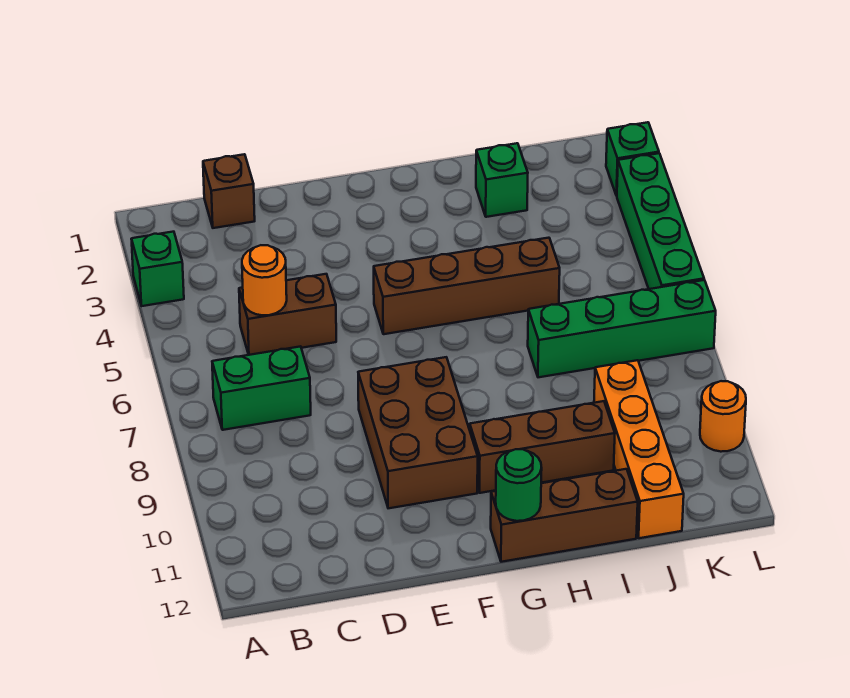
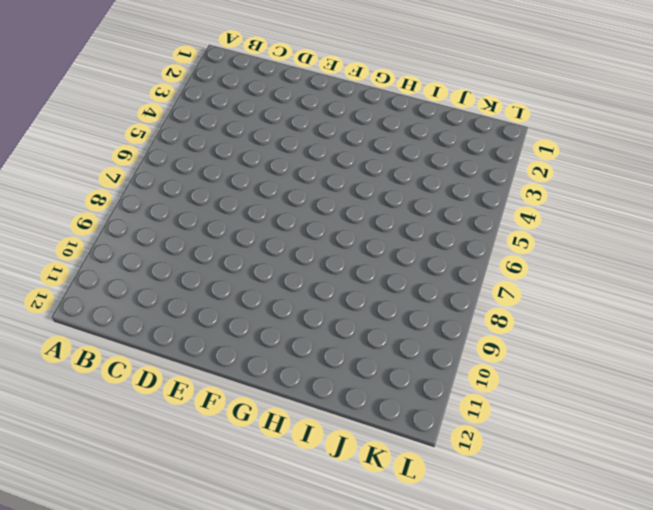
none -> green brick A3 level 1
none -> green brick B7:C7 level 1
none -> brown brick C1 level 1

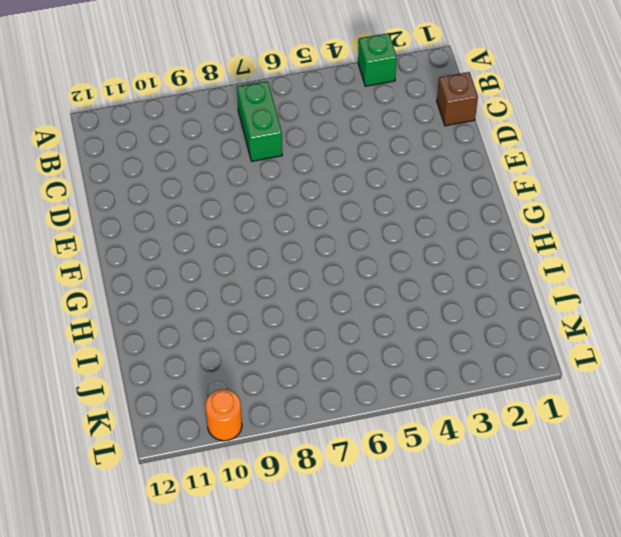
none -> brown brick C5:D5 level 1
none -> brown brick E8:F10 level 1
none -> brown brick F5:I5 level 1

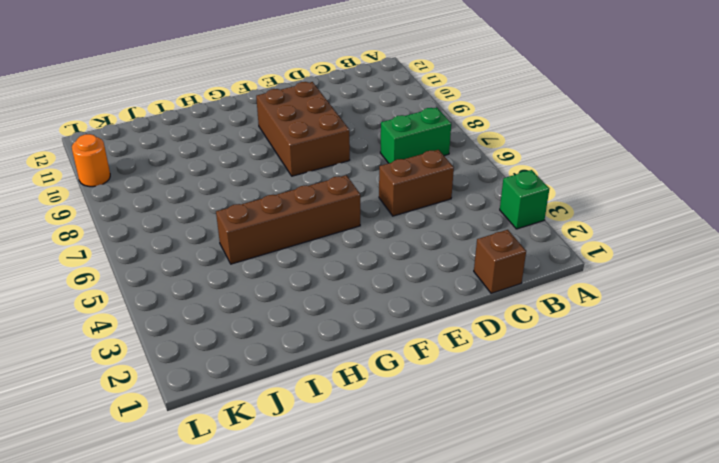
none -> brown brick G10:I10 level 1
none -> brown brick G12:I12 level 1
none -> green brick I2 level 1

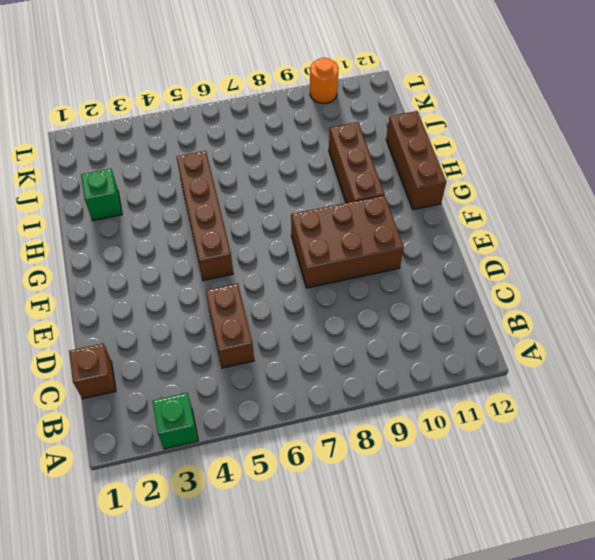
none -> green brick B7:C7 level 1
none -> green brick I7:L7 level 1
none -> orange brick J9:J12 level 1

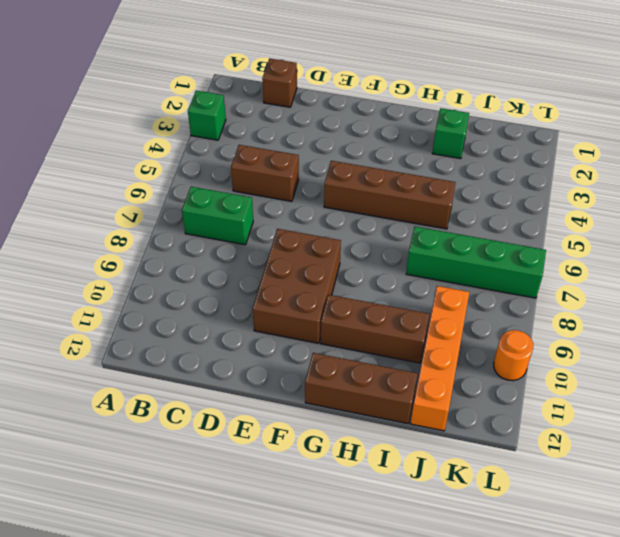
none -> green brick L2 level 1
none -> green brick L3:L6 level 1
none -> orange round brick C5 level 2

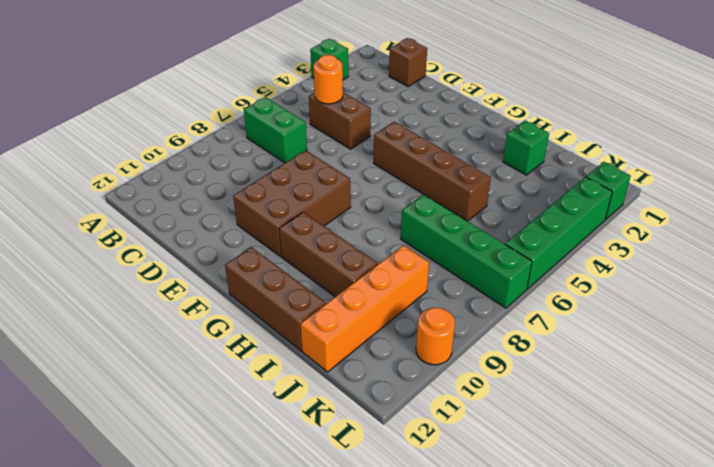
none -> green round brick G12 level 2

